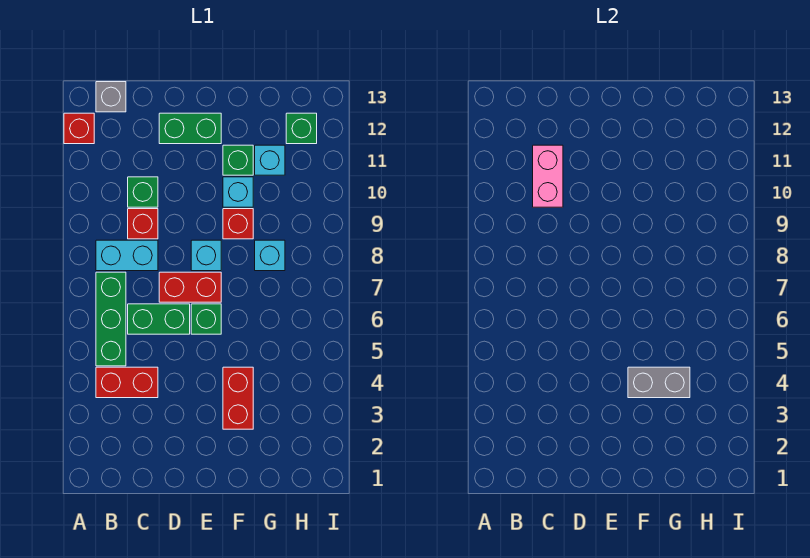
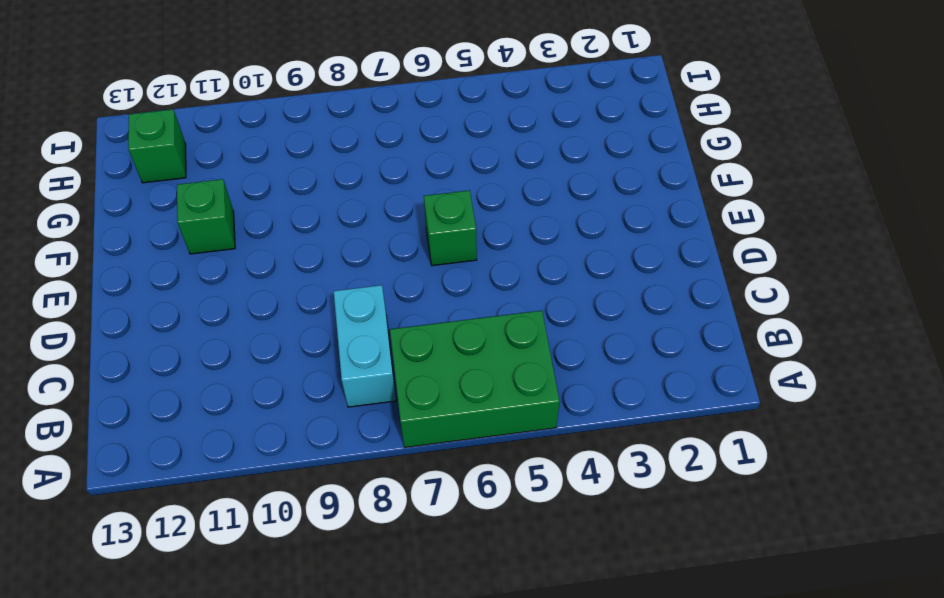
green brick A5:B7 level 1 -> green brick B5:B7 level 1
none -> red brick A12 level 1
none -> red brick B4:C4 level 1
none -> grey brick B13 level 1

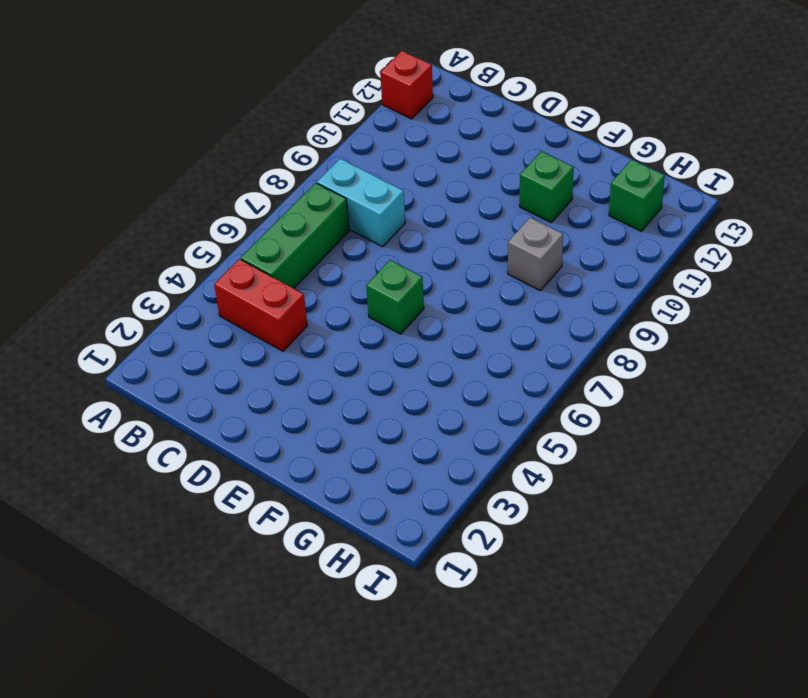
grey brick G9 level 1 -> grey brick B13 level 1
none -> green brick C6:D6 level 1
none -> red brick C9 level 1
none -> green brick C10 level 1

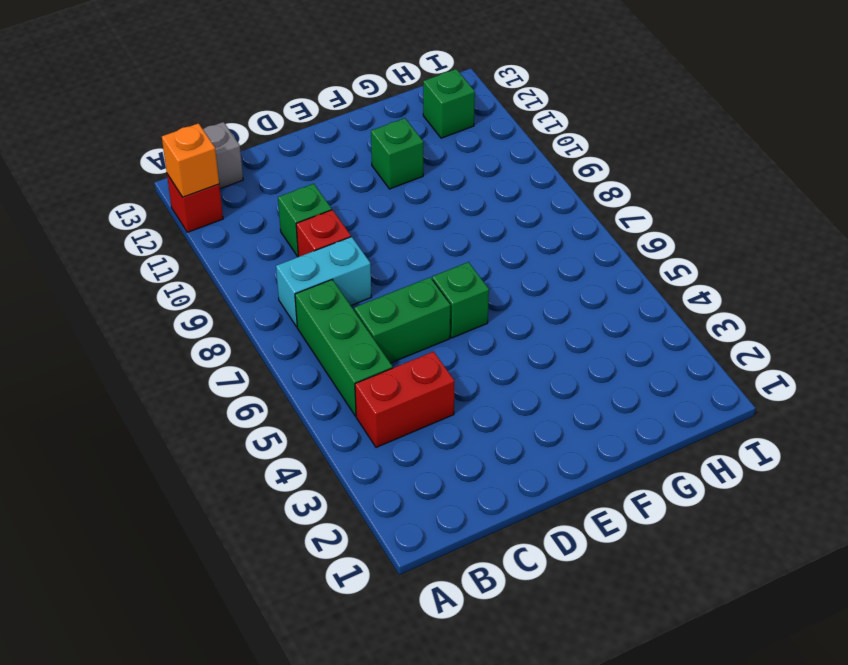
orange brick A12 level 2 -> none
none -> red brick D7:E7 level 1
none -> green brick D12:E12 level 1
none -> cyan brick E8 level 1

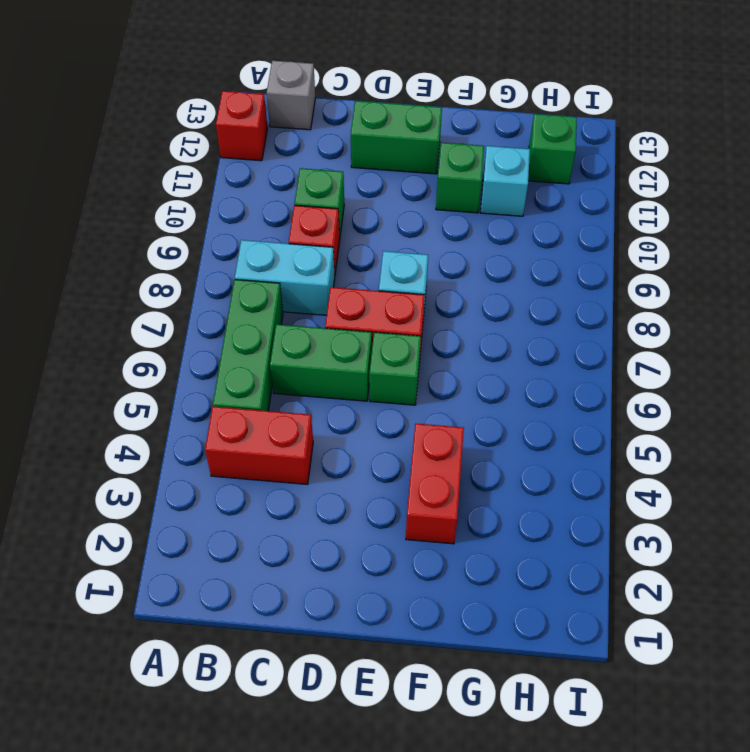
none -> red brick F9 level 1
none -> cyan brick F10 level 1
none -> cyan brick G8 level 1

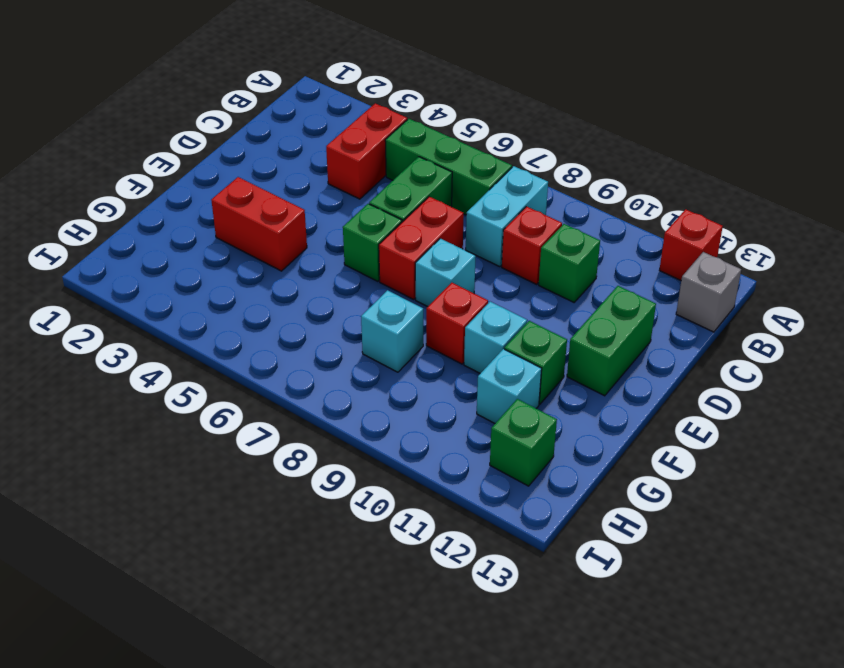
none -> pink brick C10:C11 level 2
none -> grey brick F4:G4 level 2

